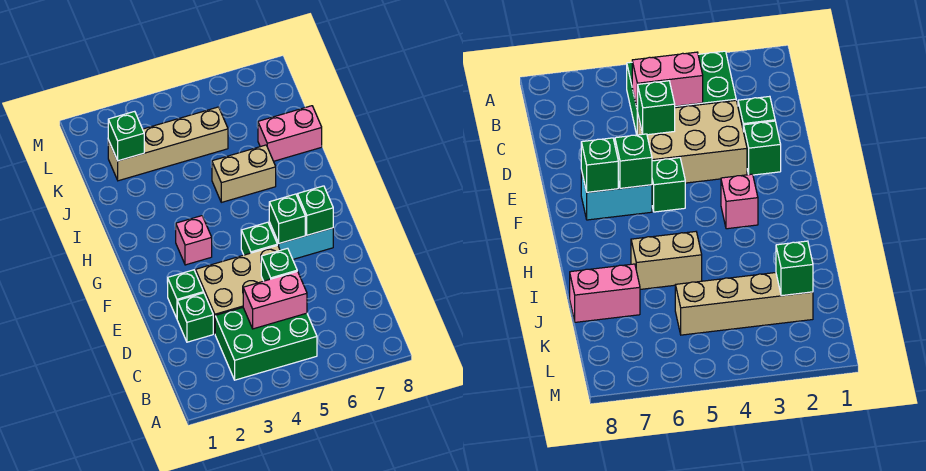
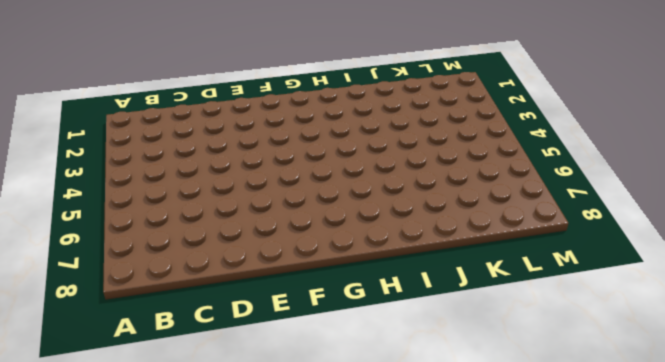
none -> green brick B3:C5 level 1
none -> green brick D2 level 1
none -> tan brick D3:E5 level 1

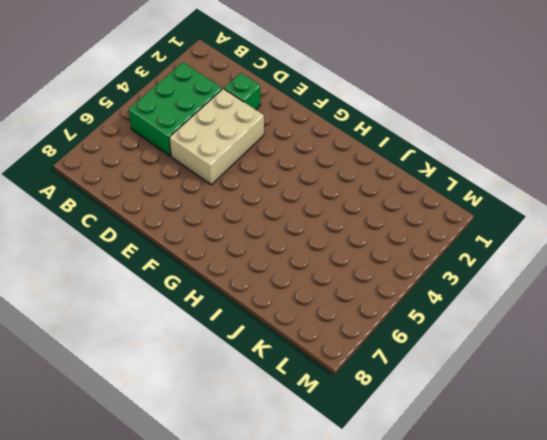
none -> green brick E2 level 1
none -> green brick F5 level 1
none -> cyan brick F6:F7 level 1

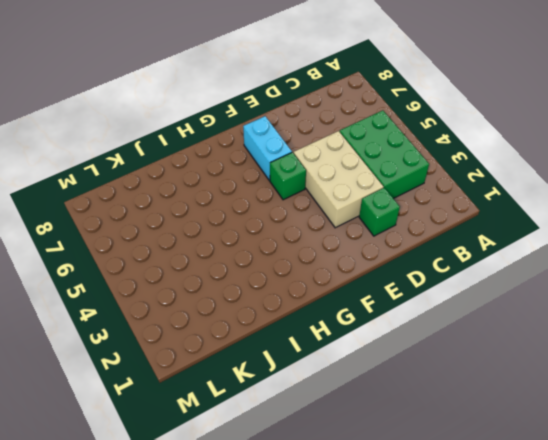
none -> green brick E2 level 1
none -> pink brick G3 level 1
none -> tan brick I5:I6 level 1

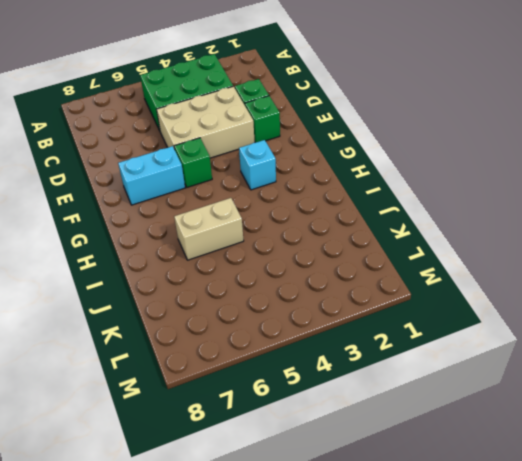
cyan brick G3 level 1 -> pink brick G3 level 1
none -> pink brick J7:J8 level 1
none -> tan brick K2:K5 level 1
none -> pink brick C4:C5 level 2

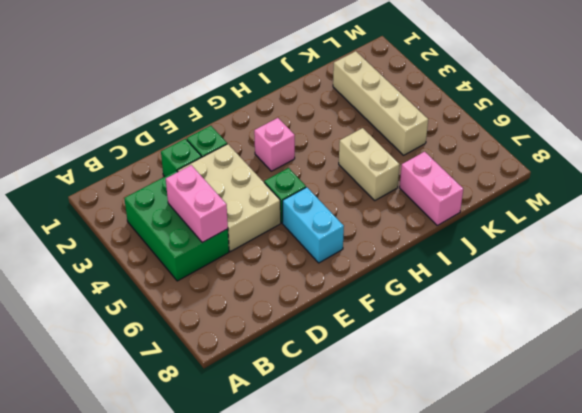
none -> green brick D5 level 2
none -> green brick F6 level 2
none -> green brick F7 level 2

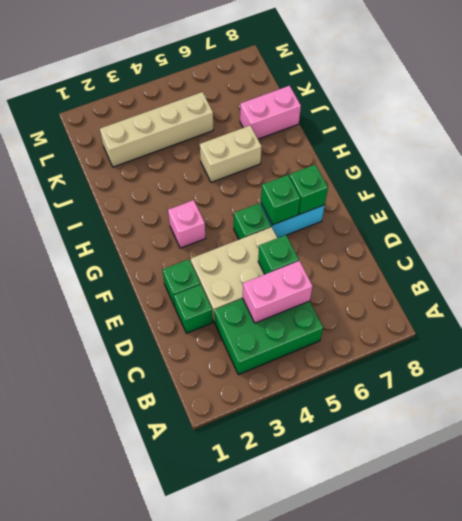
none -> green brick K2 level 2

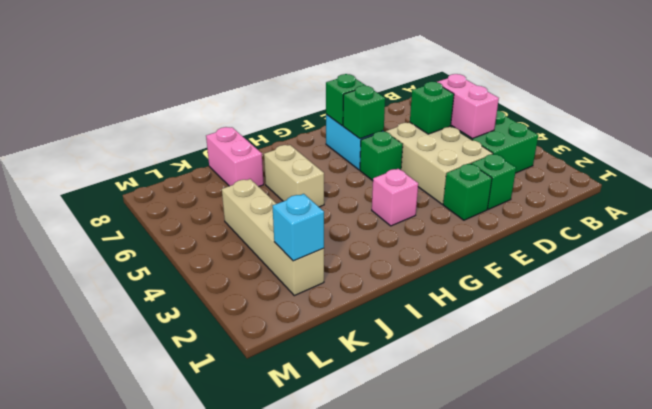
cyan brick K2 level 2 -> green brick K2 level 2

